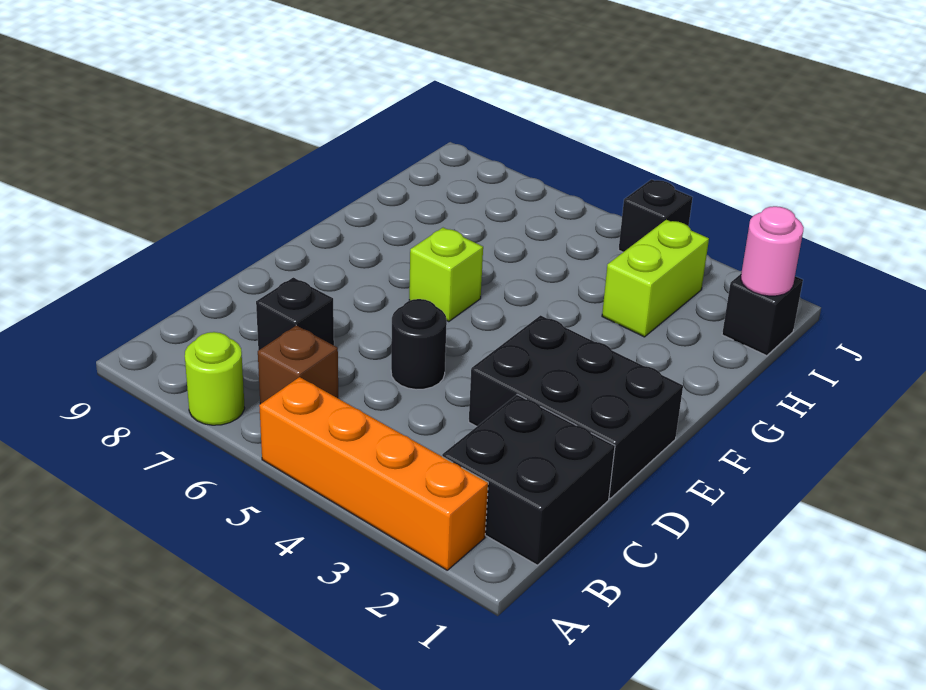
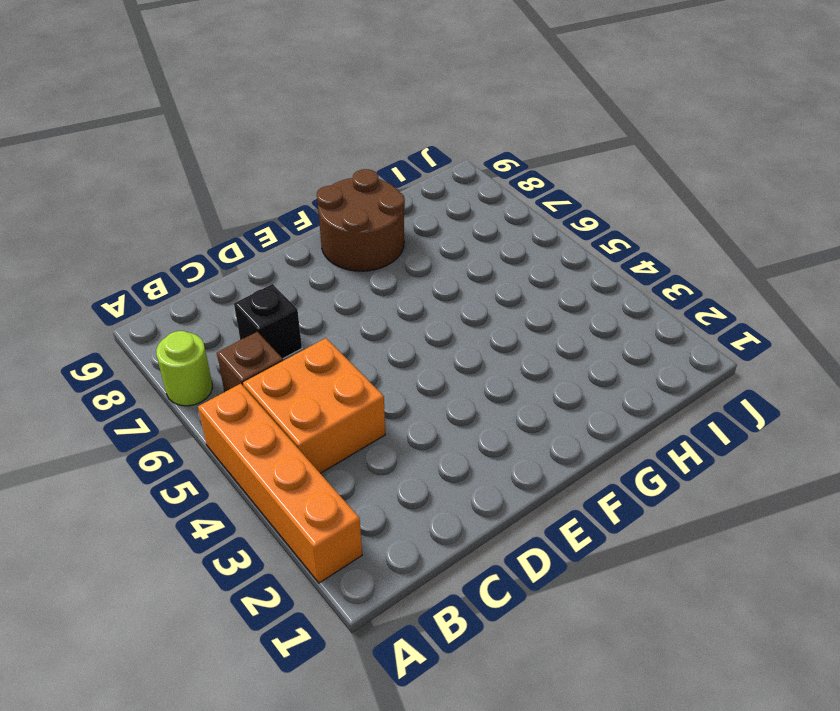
orange brick B4:C5 level 1 -> none
brown round brick F8:G9 level 1 -> none
none -> black brick B1:C2 level 1
none -> black brick D1:E3 level 1
none -> black round brick D5 level 1

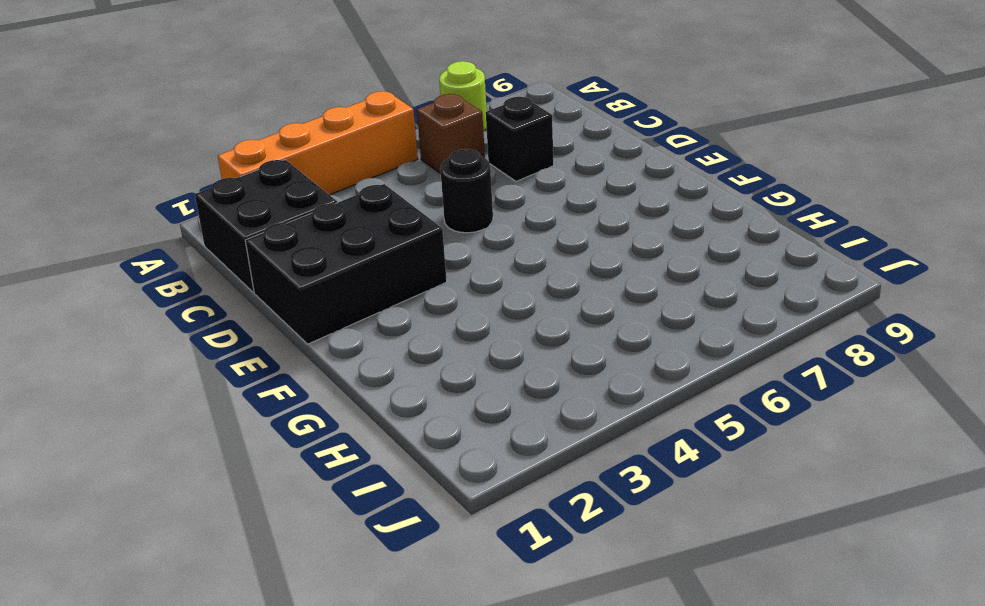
none -> lime brick F6 level 1
none -> lime brick H3:I3 level 1
none -> black brick I1 level 1

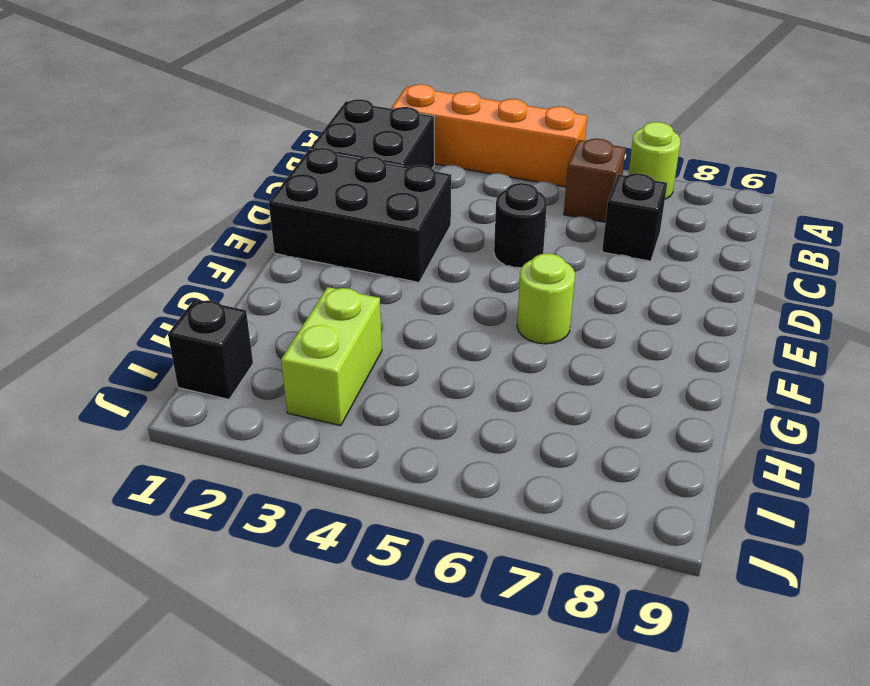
lime round brick F6 level 1 -> lime brick F6 level 1
none -> black brick J4 level 1
none -> pink round brick I1 level 2

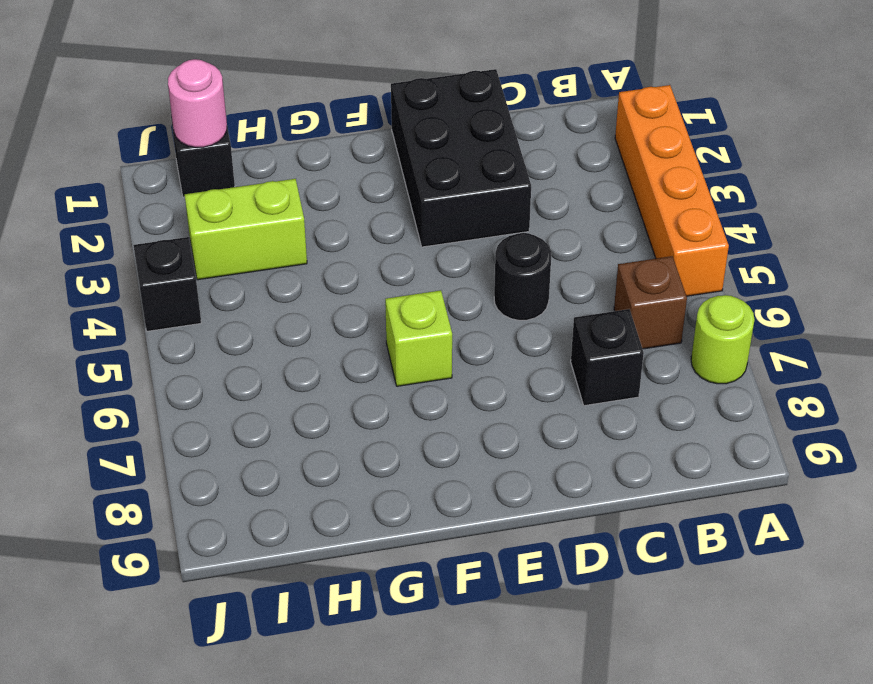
none -> black brick B1:C2 level 1

